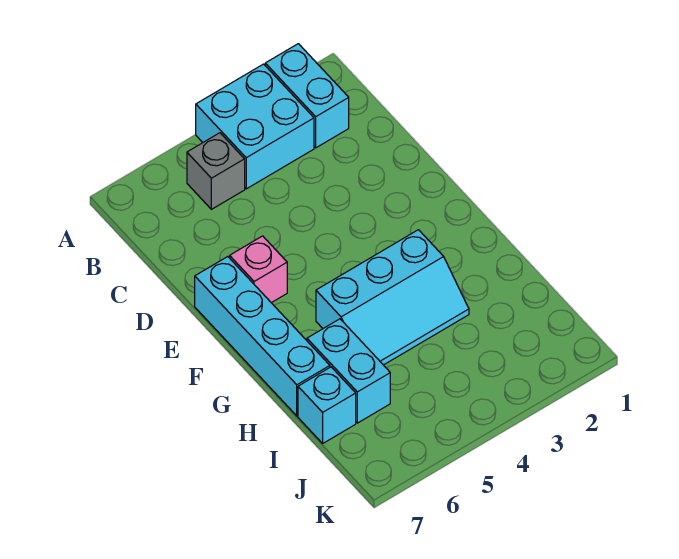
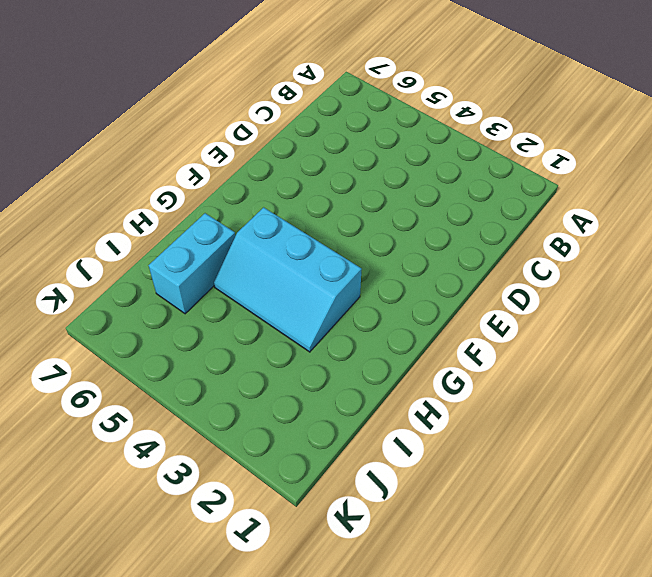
none -> cyan brick A2:B2 level 1
none -> cyan brick A3:B4 level 1

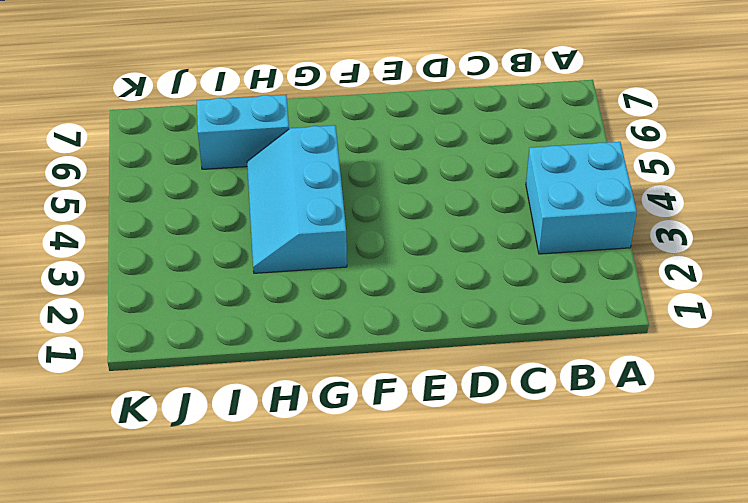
none -> cyan brick A2:B2 level 1
none -> grey brick B5 level 1

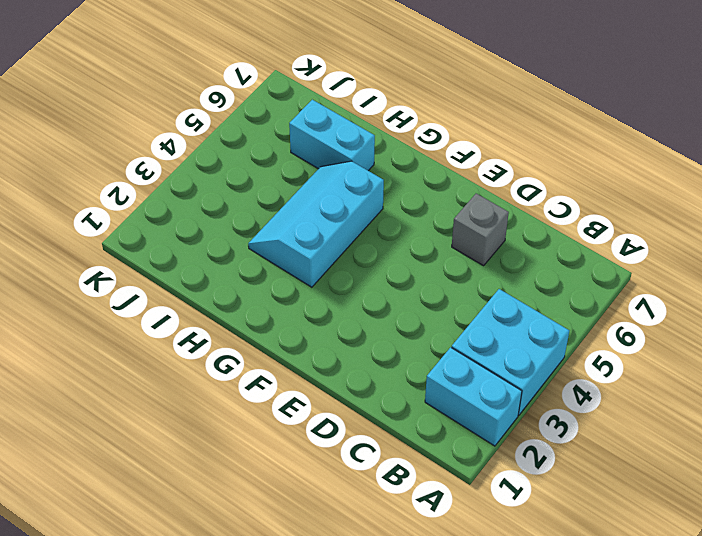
grey brick D6 level 1 -> grey brick B5 level 1
none -> pink brick E6 level 1
none -> cyan brick E7:H7 level 1

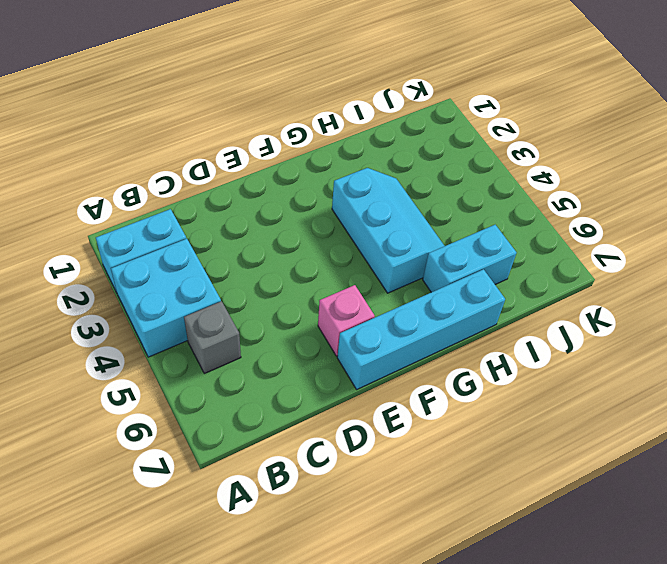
none -> cyan brick I7 level 1

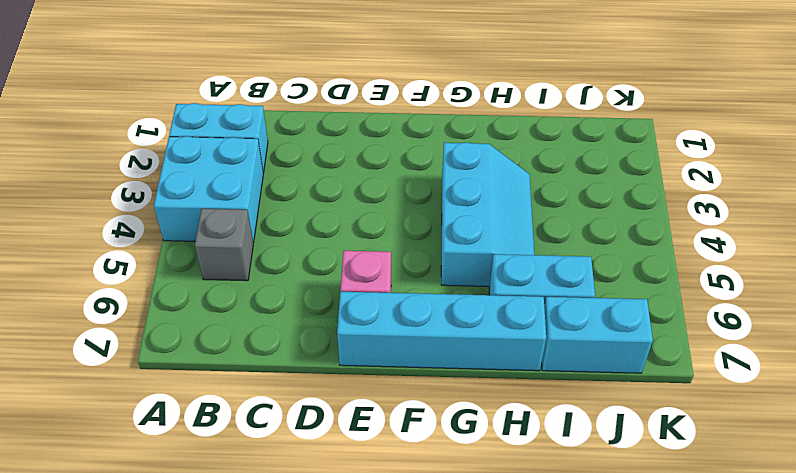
cyan brick I7:J7 level 1 -> cyan brick I7 level 1

